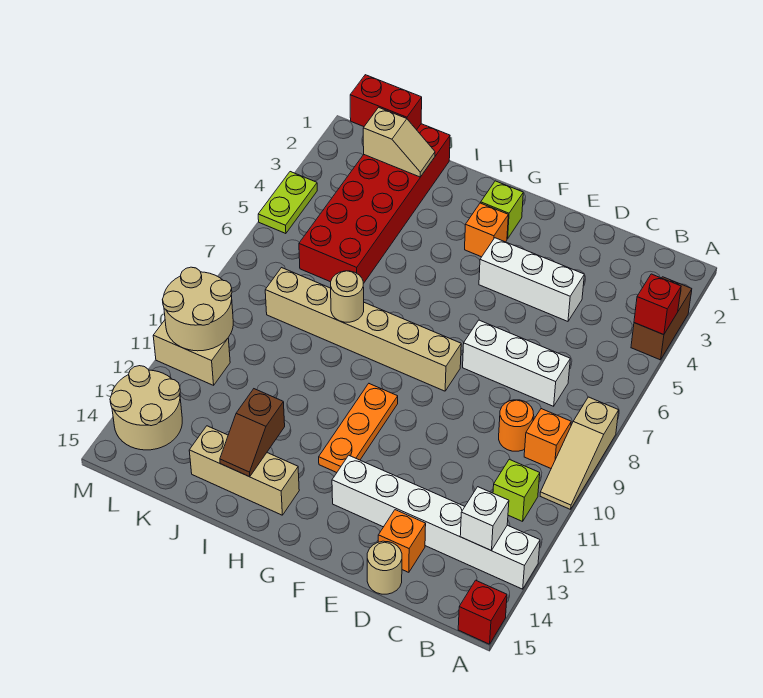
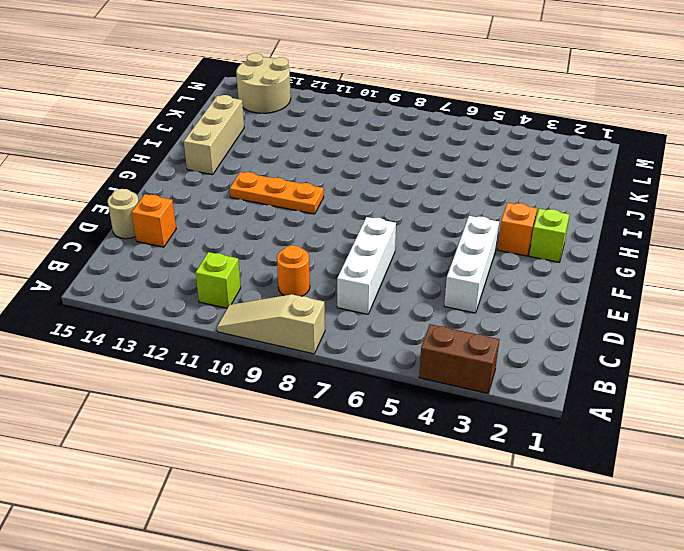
none -> white brick A13:F13 level 1
none -> red brick A15 level 1
none -> orange brick B9 level 1

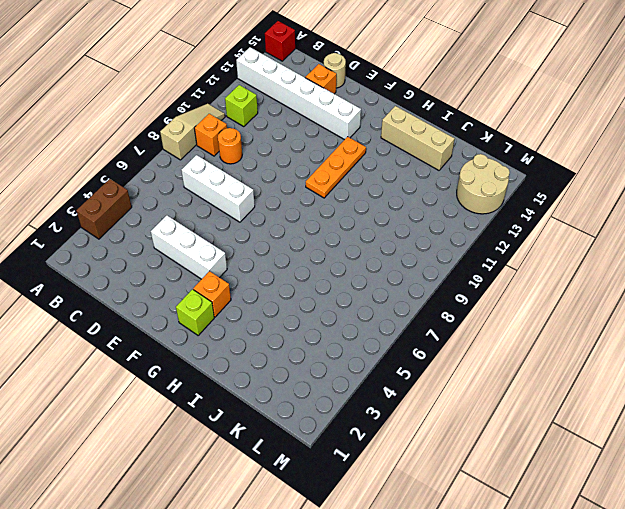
none -> tan brick F8:K8 level 1
none -> red brick J1:K6 level 1
none -> tan brick L11:M11 level 1

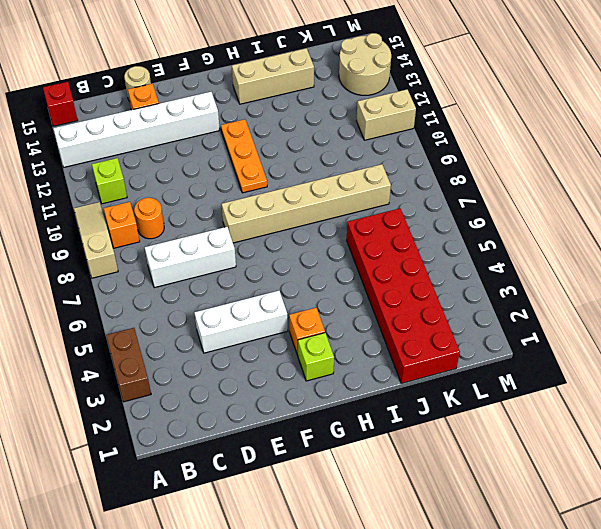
none -> lime plate M4:M5 level 1
none -> red brick A4 level 2
none -> white brick B13 level 2

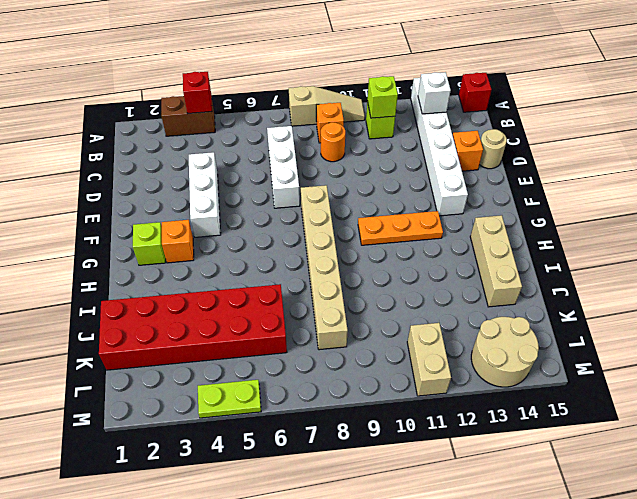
lime brick B11 level 2 -> none
none -> tan round brick I8 level 2
none -> brown slope I13:I14 level 2 top 13
none -> tan slope J2:K2 level 2 top K

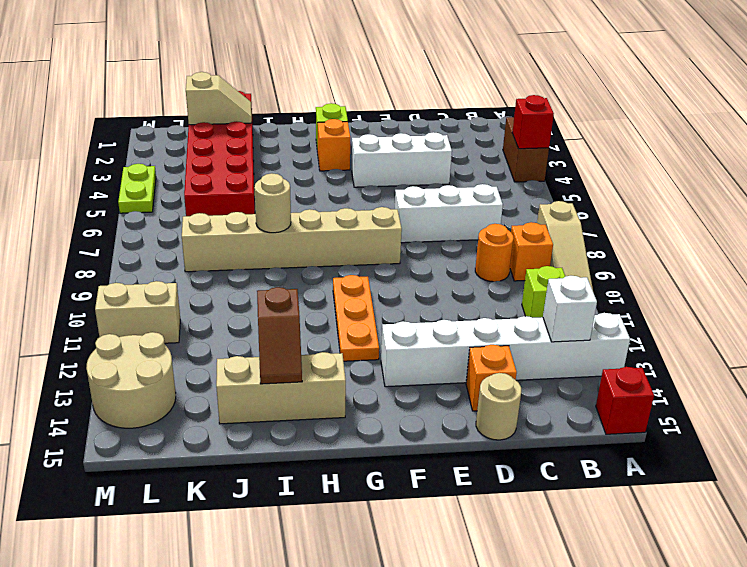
none -> red brick K1:L1 level 2
none -> tan round brick L10:M11 level 2

